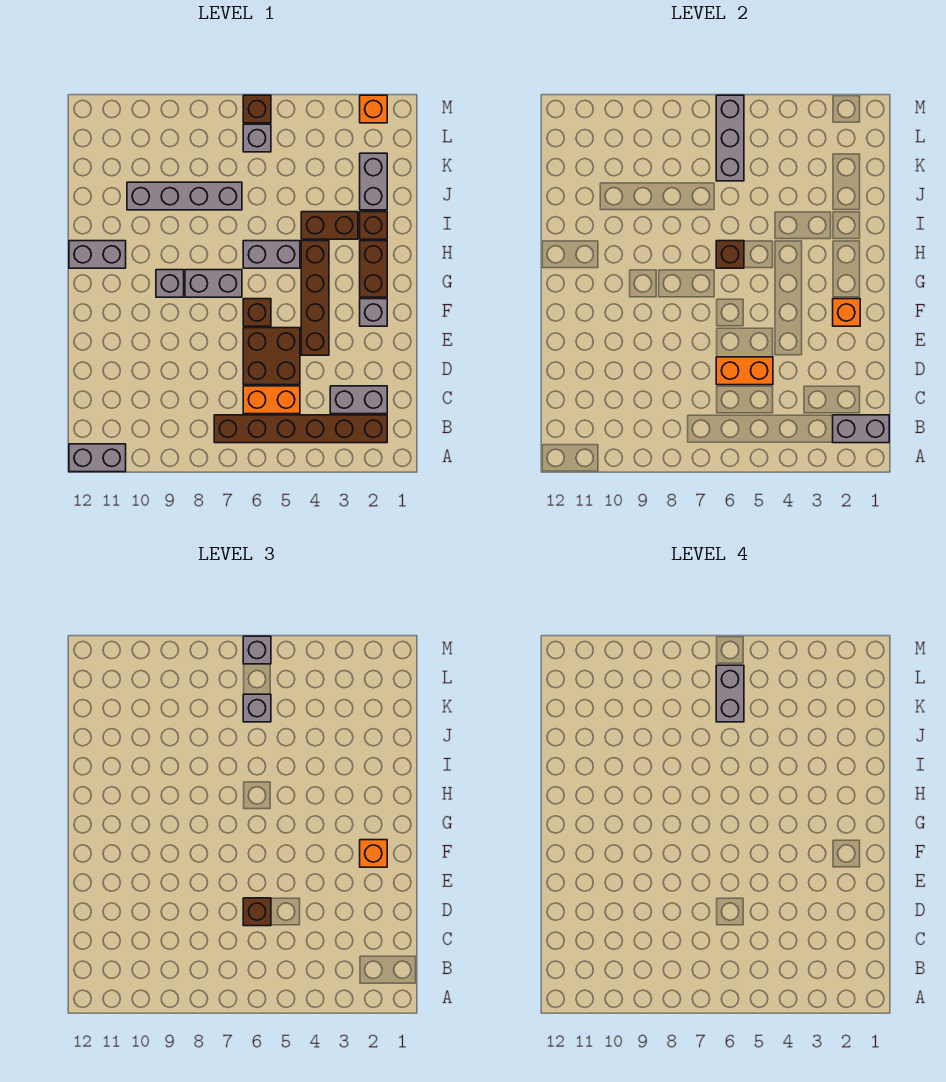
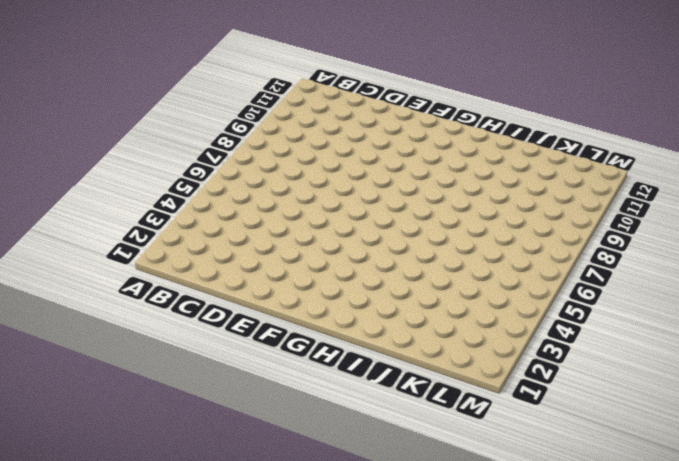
none -> grey brick A11:A12 level 1
none -> brown brick B2:B7 level 1
none -> grey brick C2:C3 level 1
none -> orange brick C5:C6 level 1

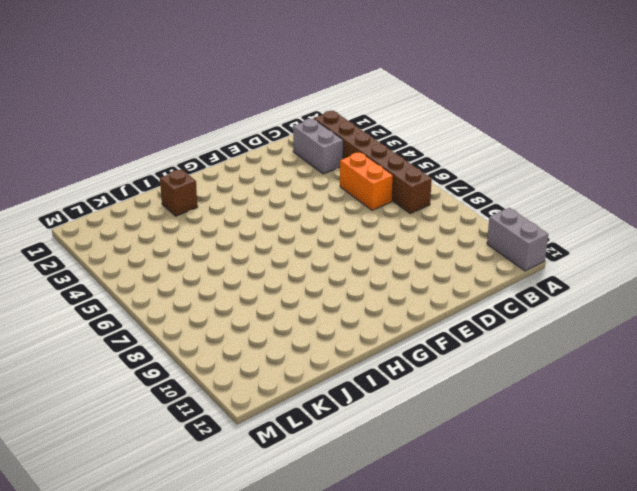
none -> brown brick D5:E6 level 1
none -> brown brick E4:H4 level 1
none -> grey brick F2 level 1
none -> brown brick F6 level 1

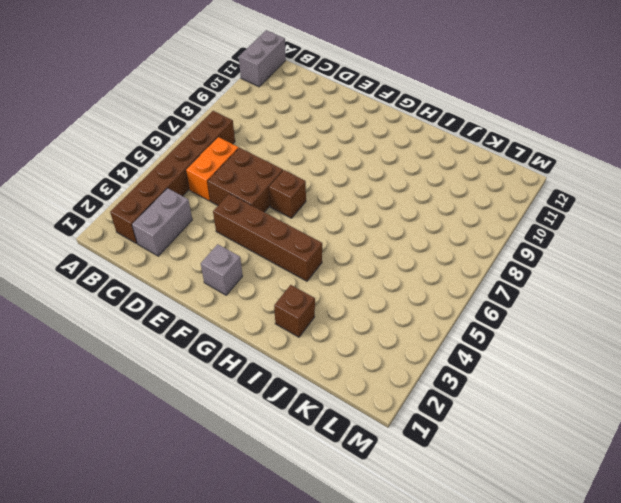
none -> brown brick G2:H2 level 1
none -> grey brick G7:G8 level 1
none -> grey brick G9 level 1
none -> grey brick H5:H6 level 1

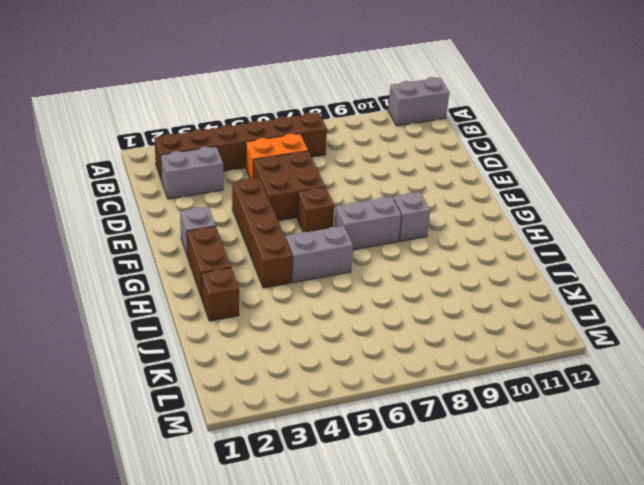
none -> grey brick H11:H12 level 1
none -> brown brick I3:I4 level 1
none -> grey brick J2:K2 level 1
none -> grey brick J7:J10 level 1

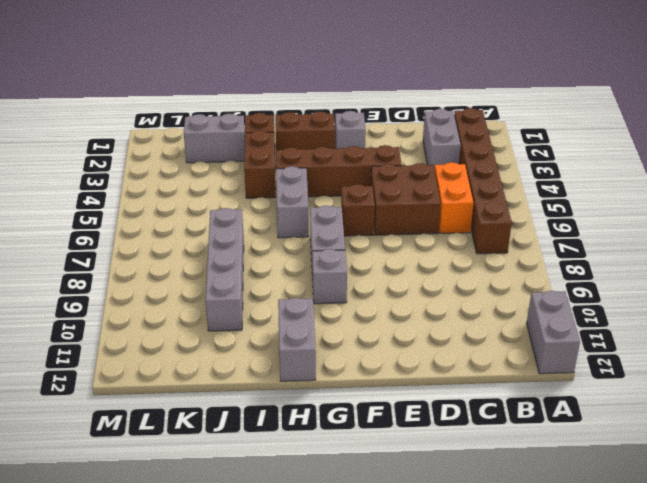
none -> grey brick L6 level 1
none -> orange brick M2 level 1
none -> brown brick M6 level 1
none -> grey brick B1:B2 level 2

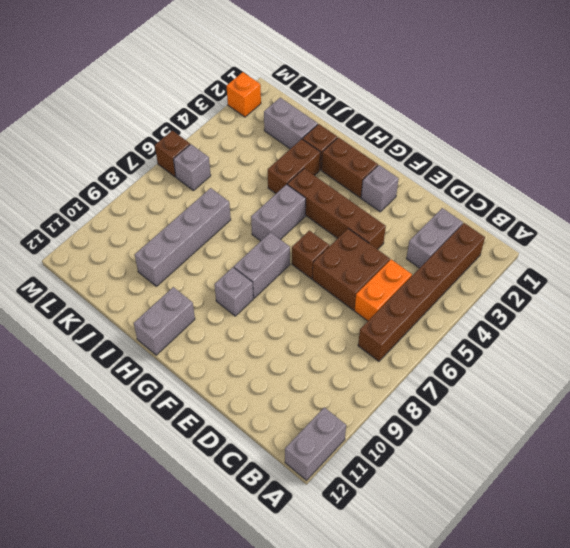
none -> grey brick B1:B2 level 2
none -> orange brick D5:D6 level 2
none -> orange brick F2 level 2
none -> brown brick H6 level 2

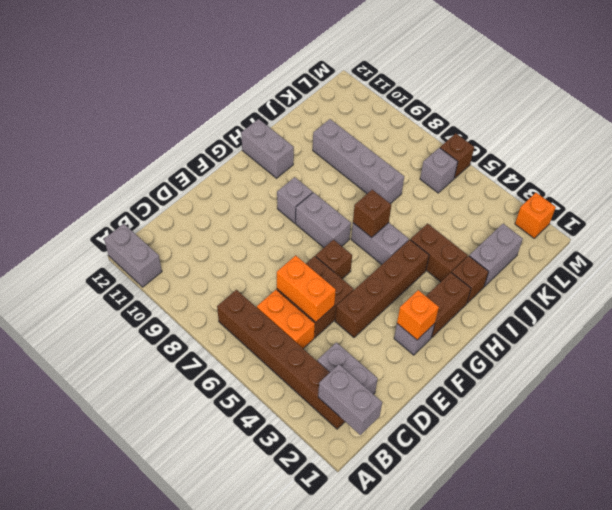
none -> grey brick K6:M6 level 2
none -> brown brick D6 level 3
none -> orange brick F2 level 3
none -> grey brick K6 level 3

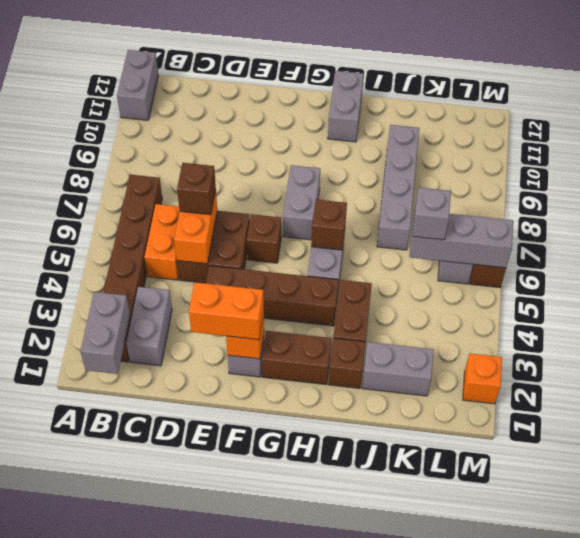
orange brick E2:F2 level 3 -> orange brick F2 level 3
none -> grey brick G9 level 1
none -> grey brick M6 level 3
none -> grey brick K6:L6 level 4

